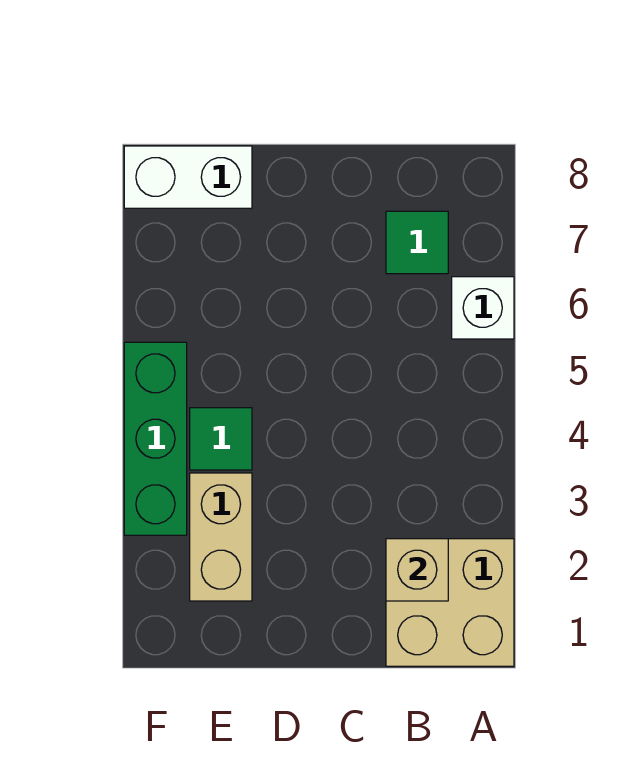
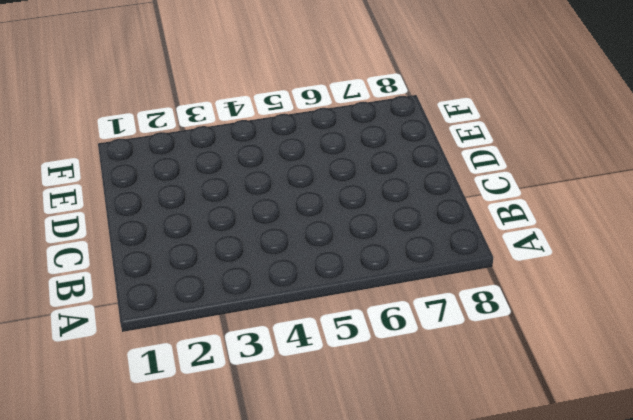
none -> tan brick A1:B2 level 1
none -> white brick A6 level 1

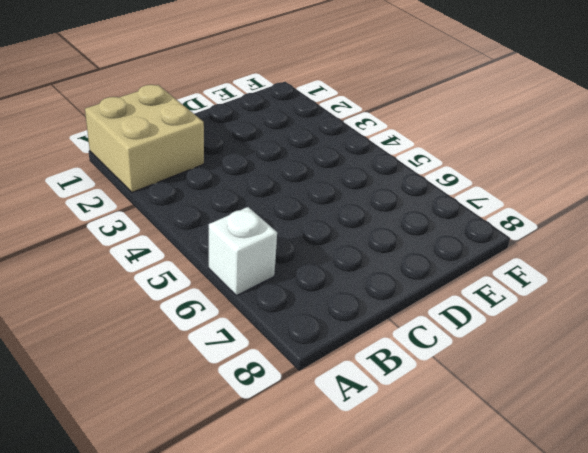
none -> green tile B7 level 1
none -> tan brick E2:E3 level 1

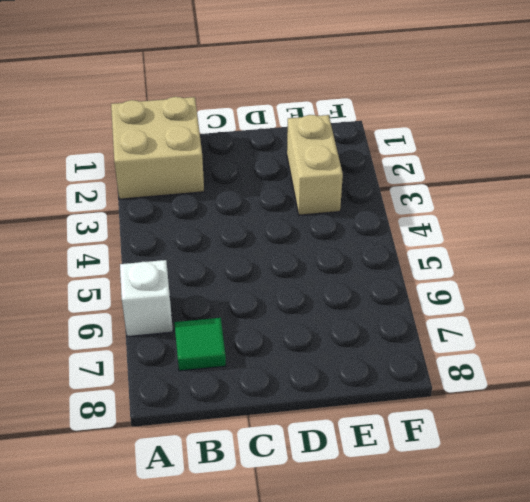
none -> green tile E4 level 1
none -> white brick E8:F8 level 1

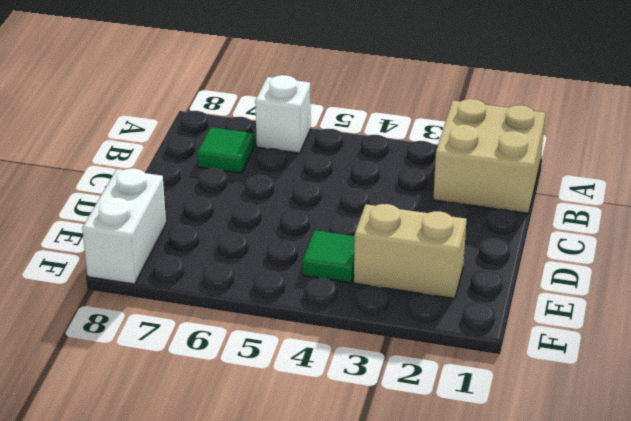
none -> green brick F3:F5 level 1
none -> tan brick B2 level 2

